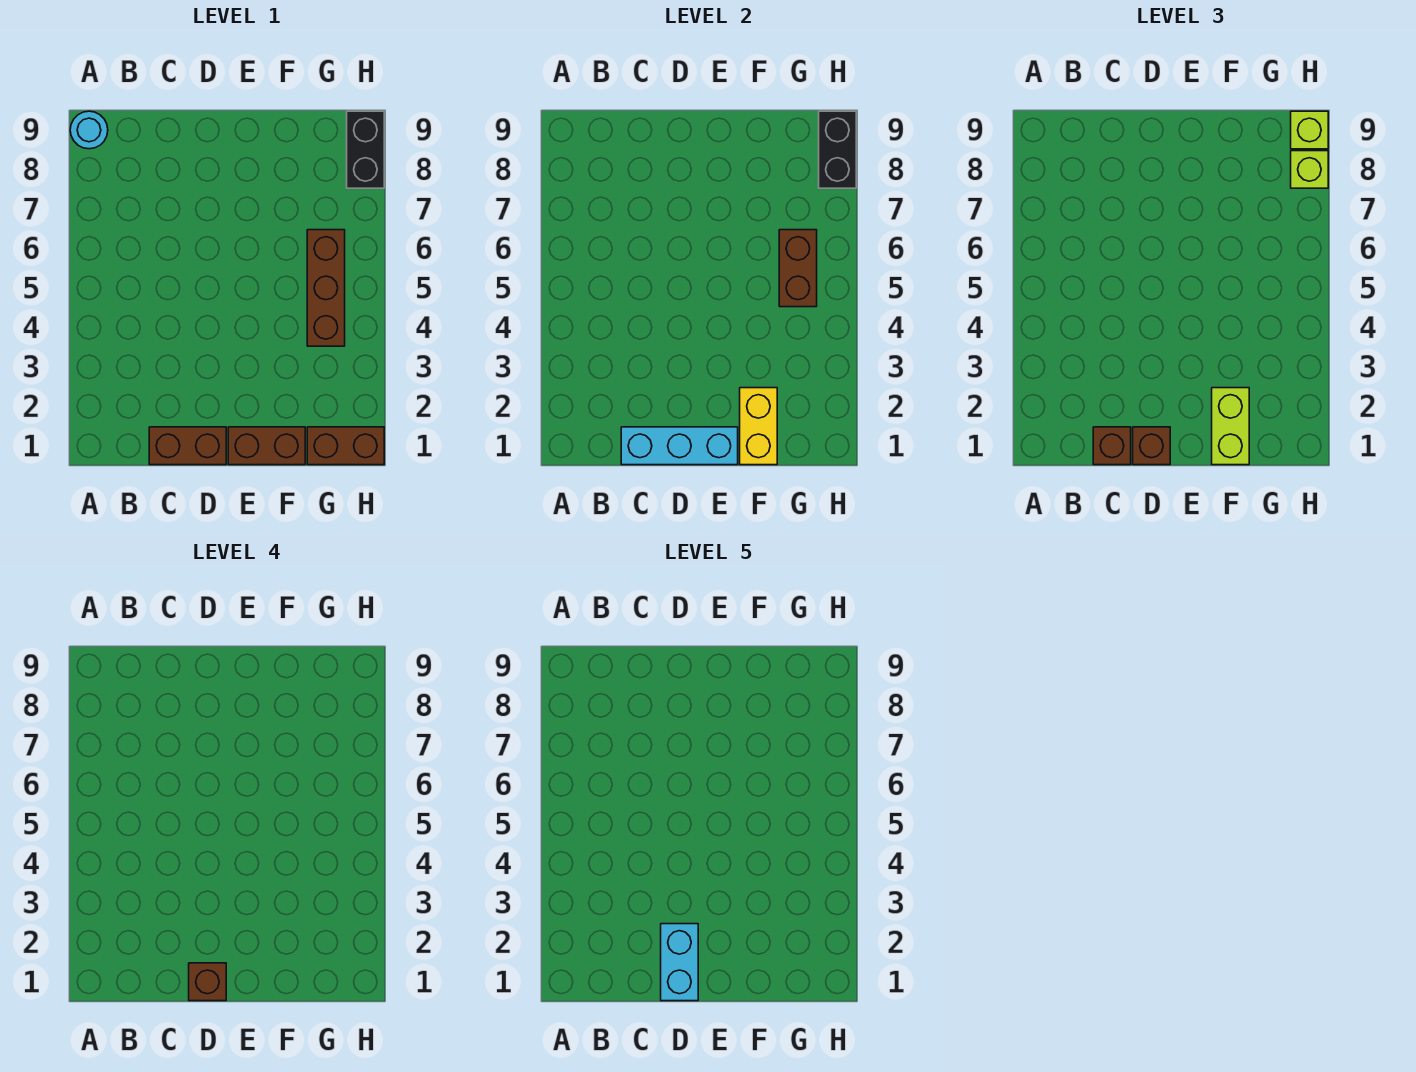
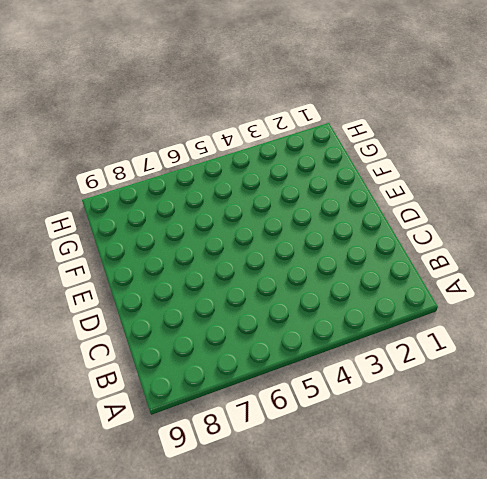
none -> cyan round brick A9 level 1
none -> brown brick C1:D1 level 1
none -> brown brick E1:F1 level 1

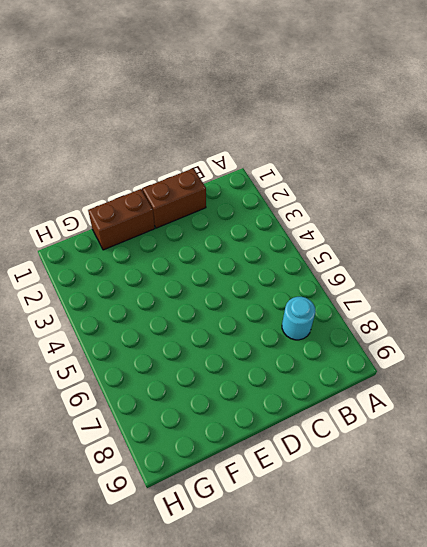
cyan round brick B7 level 1 -> cyan round brick A9 level 1
none -> brown brick G1:H1 level 1
none -> brown brick G4:G6 level 1
none -> black brick H8:H9 level 1

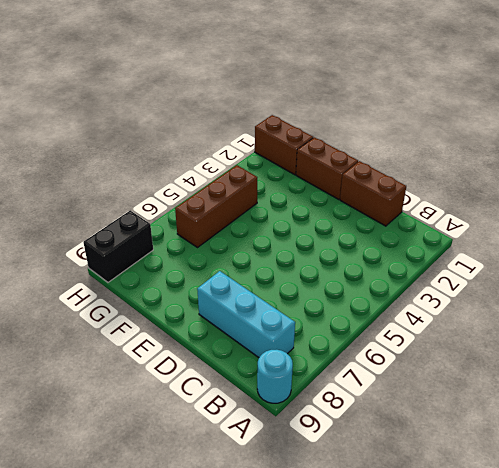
cyan brick B8:D8 level 1 -> cyan brick C1:E1 level 2
none -> yellow brick F1:F2 level 2
none -> brown brick G5:G6 level 2
none -> black brick H8:H9 level 2

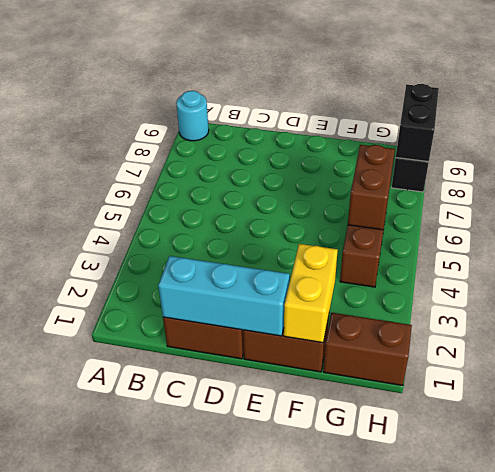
none -> brown brick C1 level 3
none -> brown brick D1 level 3
none -> lime brick F1:F2 level 3

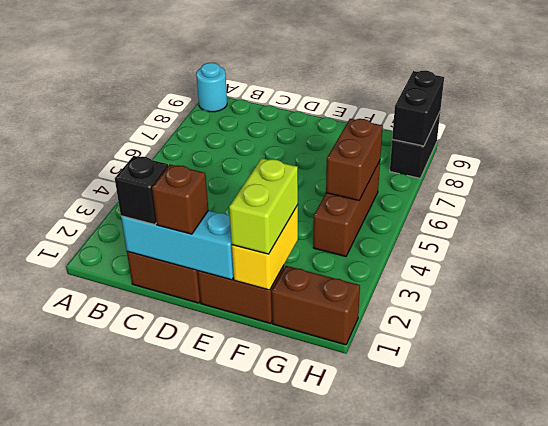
black brick C1 level 3 -> brown brick C1 level 3
none -> lime brick H8 level 3
none -> lime brick H9 level 3
none -> brown brick D1 level 4

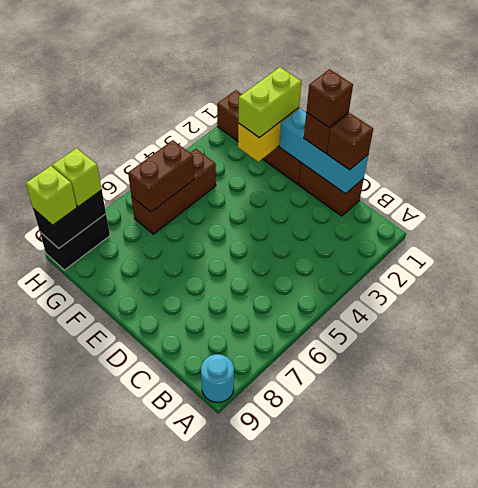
none -> cyan brick D1:D2 level 5

